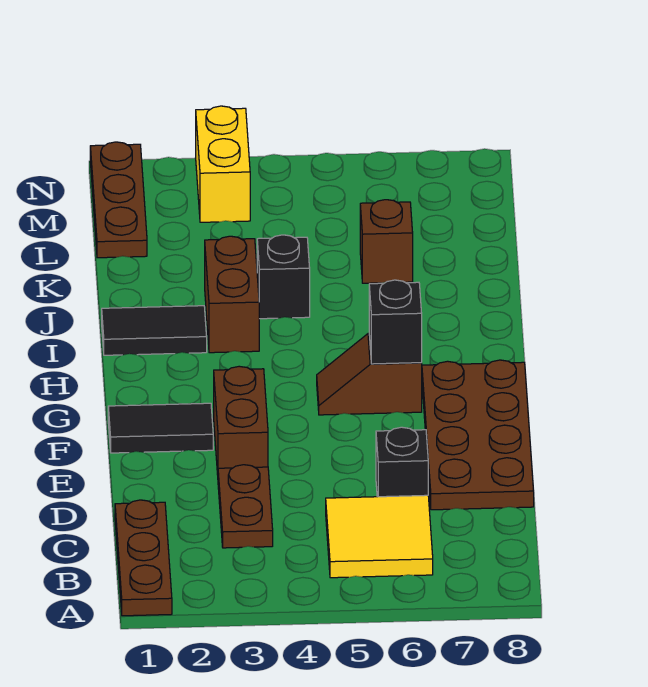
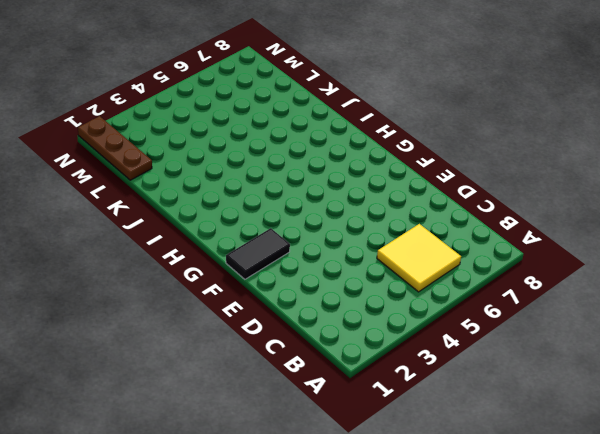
none -> brown plate A1:C1 level 1
none -> brown plate C3:D3 level 1
none -> black brick D6 level 1

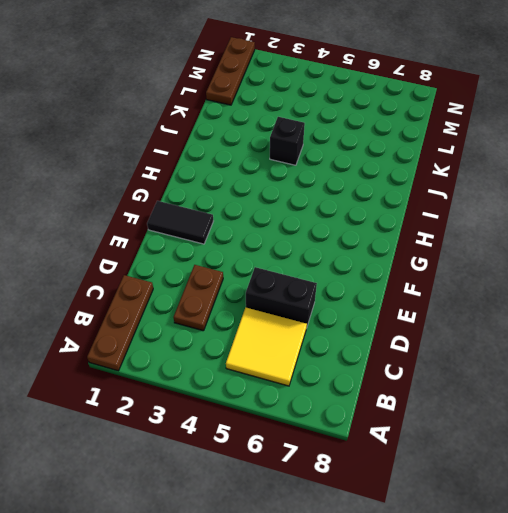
black brick D5:D6 level 1 -> black brick D6 level 1
none -> brown plate D7:G8 level 1
none -> brown brick E3:F3 level 1
none -> brown slope G5:G6 level 1 top 6

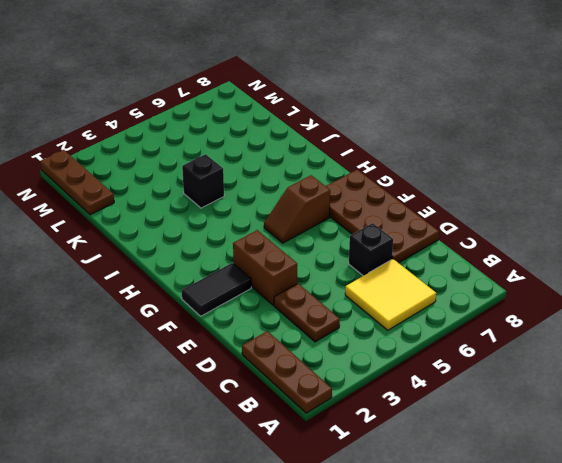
none -> black tile I1:I2 level 1
none -> brown brick I3:J3 level 1
none -> brown brick K6 level 1

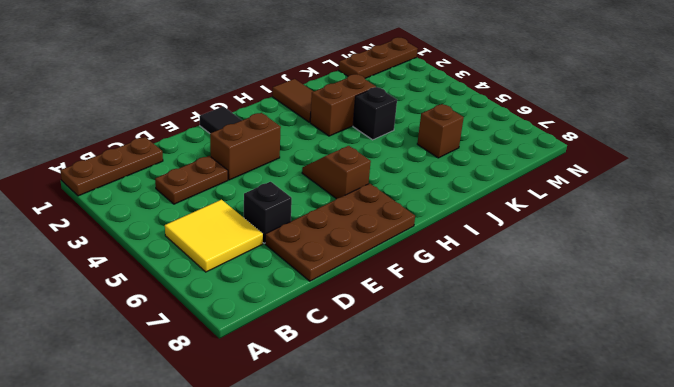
brown tile I1:I2 level 1 -> black tile I1:I2 level 1
none -> yellow brick M3:N3 level 1
none -> black brick G6 level 2

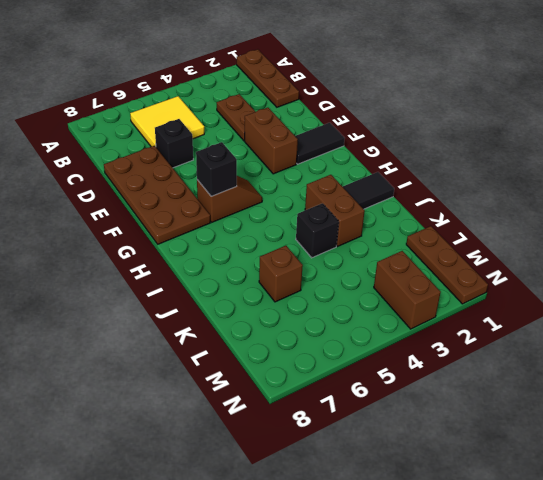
brown brick M3:N3 level 1 -> yellow brick M3:N3 level 1

